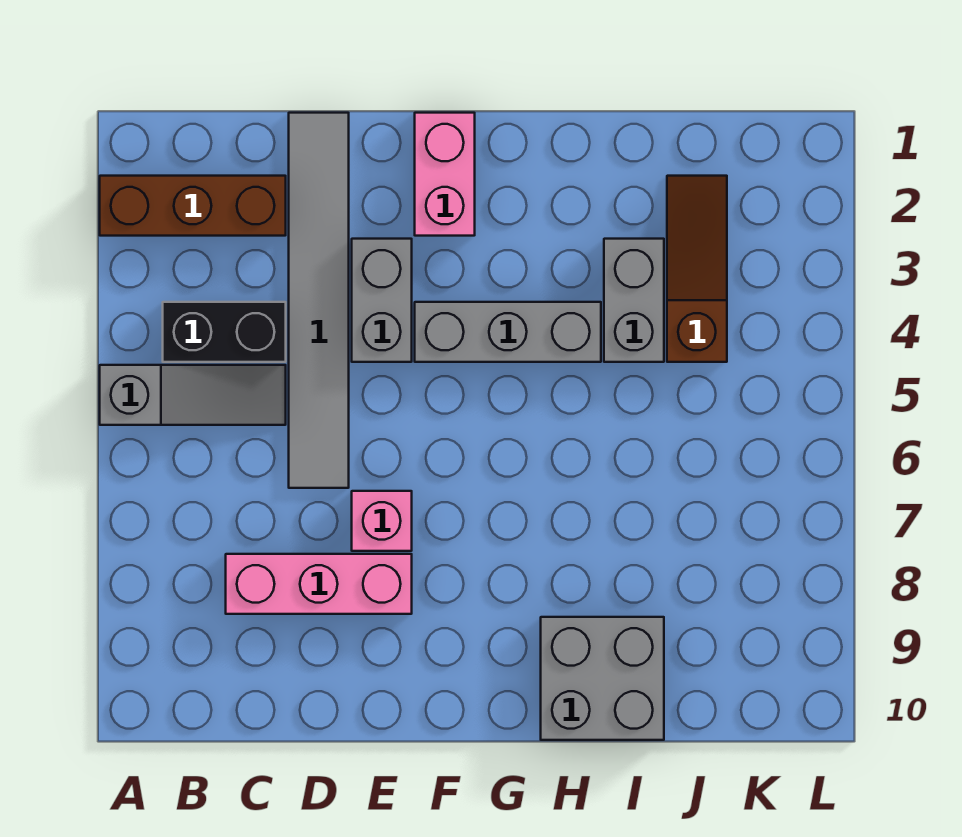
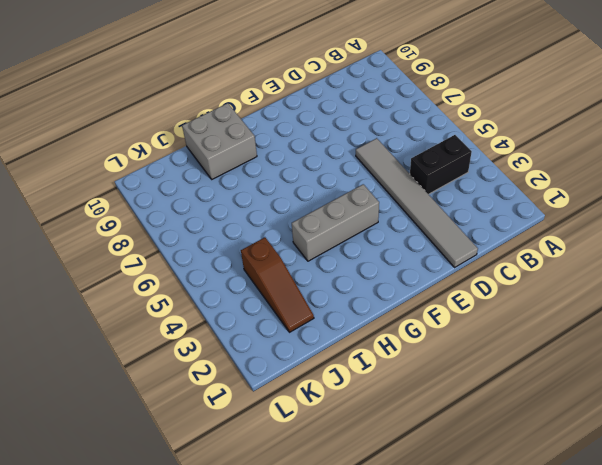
none -> brown brick A2:C2 level 1
none -> grey slope A5:C5 level 1 top A
none -> pink brick C8:E8 level 1

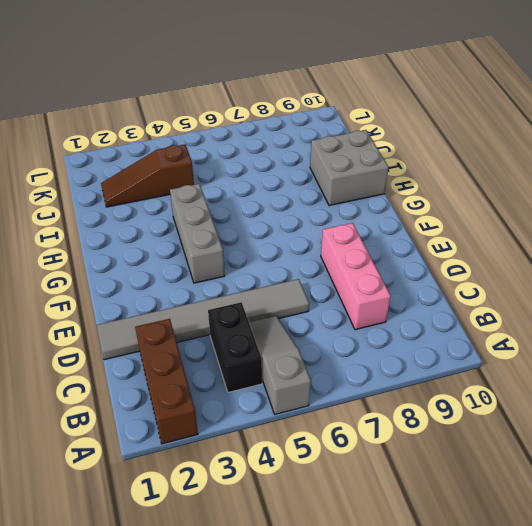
none -> grey brick E3:E4 level 1
none -> pink brick E7 level 1
none -> pink brick F1:F2 level 1

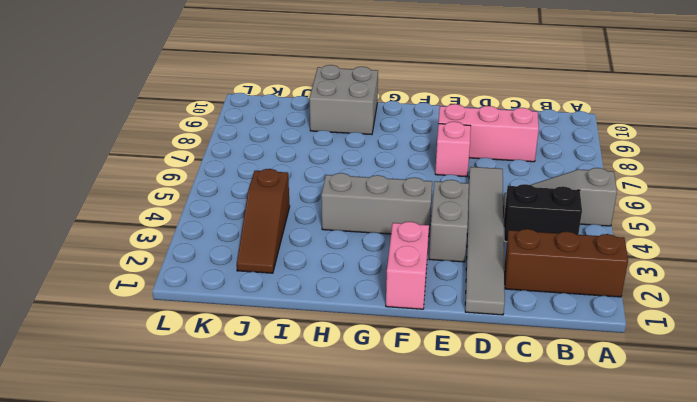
none -> grey brick I3:I4 level 1

